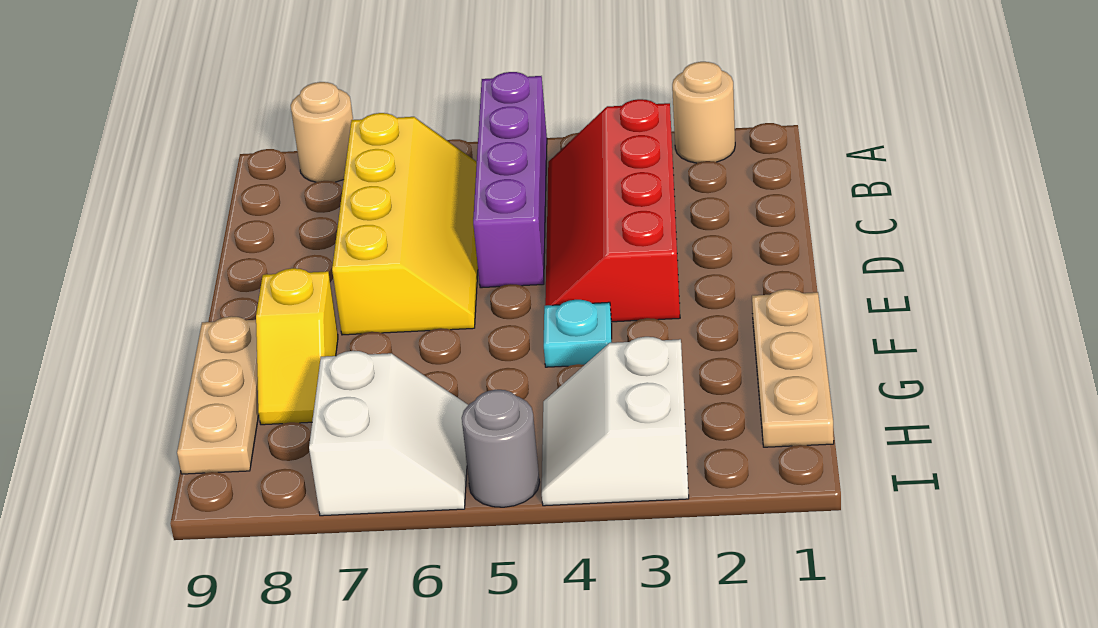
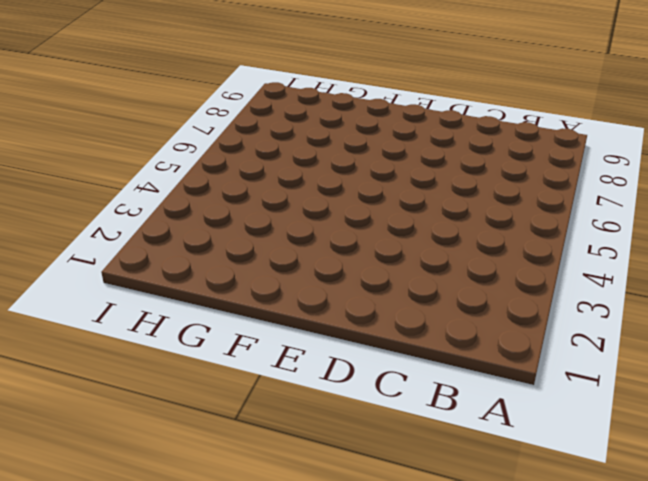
none -> tan round brick A2 level 1
none -> purple brick A5:D5 level 1
none -> tan round brick A8 level 1

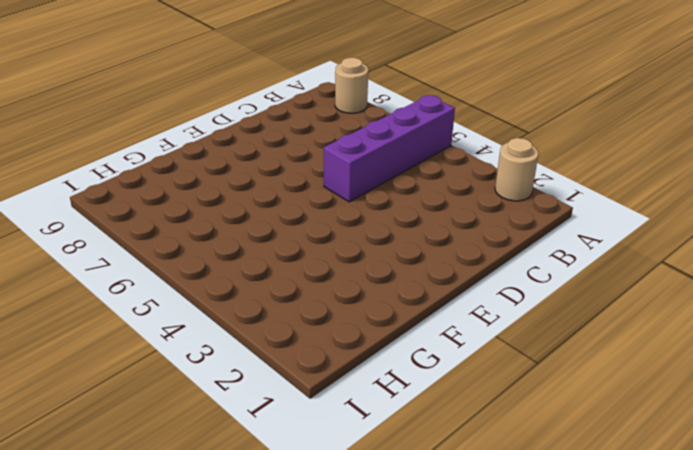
none -> red slope B3:E4 level 1 top 3
none -> yellow slope B6:E7 level 1 top 7
none -> tan plate F1:H1 level 1

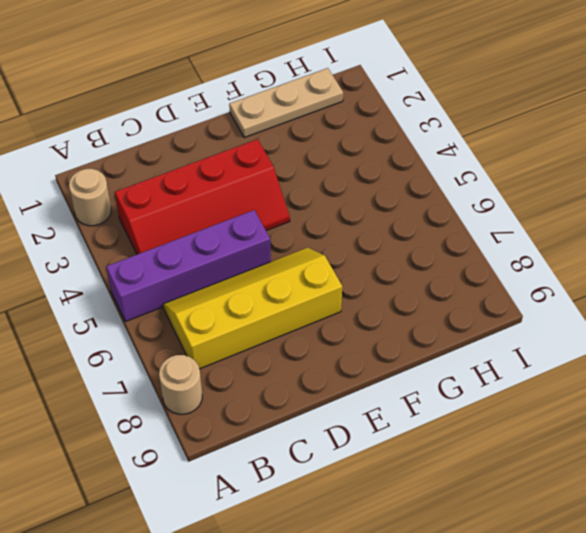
none -> cyan plate F4 level 1
none -> yellow slope F8:G8 level 1 top F
none -> tan plate F9:H9 level 1

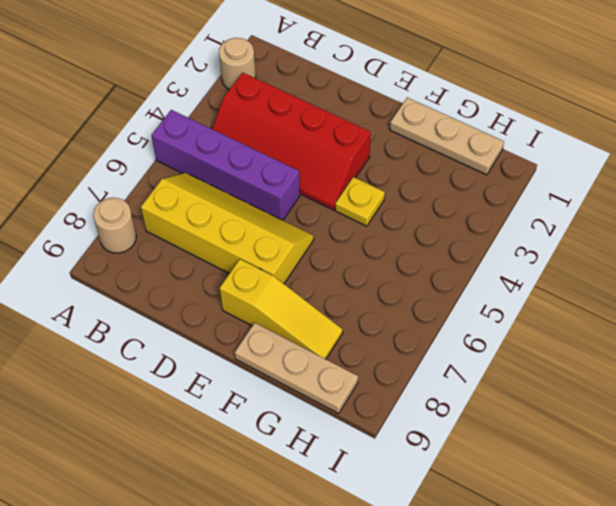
yellow slope E8:G8 level 1 top E -> yellow slope F8:G8 level 1 top F
yellow plate F4 level 1 -> cyan plate F4 level 1
none -> white slope H3:I4 level 1 top 3
none -> white slope H6:I7 level 1 top 7
none -> grey round brick I5 level 1

